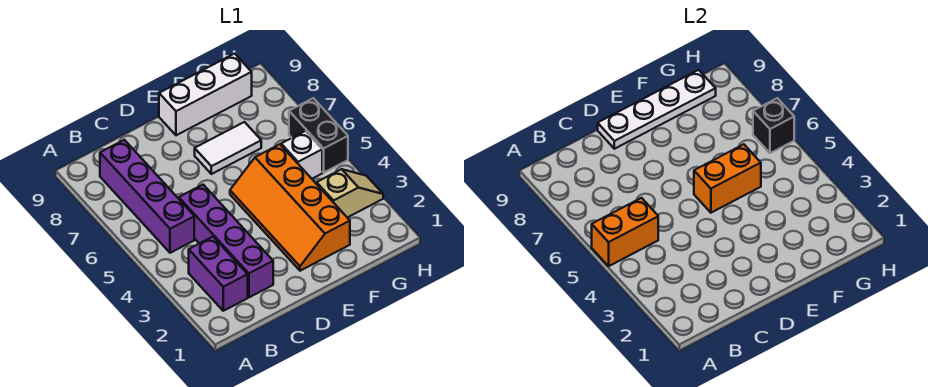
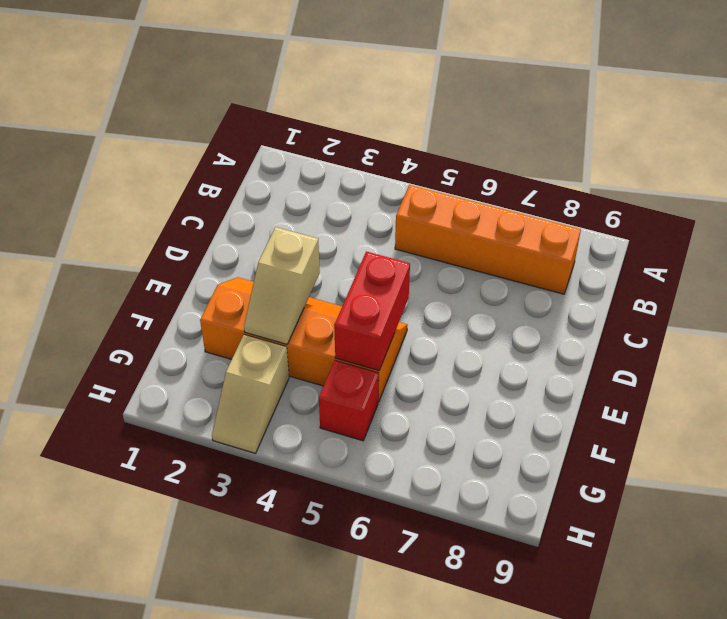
orange brick B5:B8 level 1 -> purple brick B5:B8 level 1
tan slope E3:F3 level 2 top E -> none
red brick E5:F5 level 2 -> orange brick E5:F5 level 2
red brick G5 level 1 -> white brick G5 level 1
none -> purple brick B2:B3 level 1
none -> purple brick C2:C5 level 1
none -> white tile E7:F7 level 1

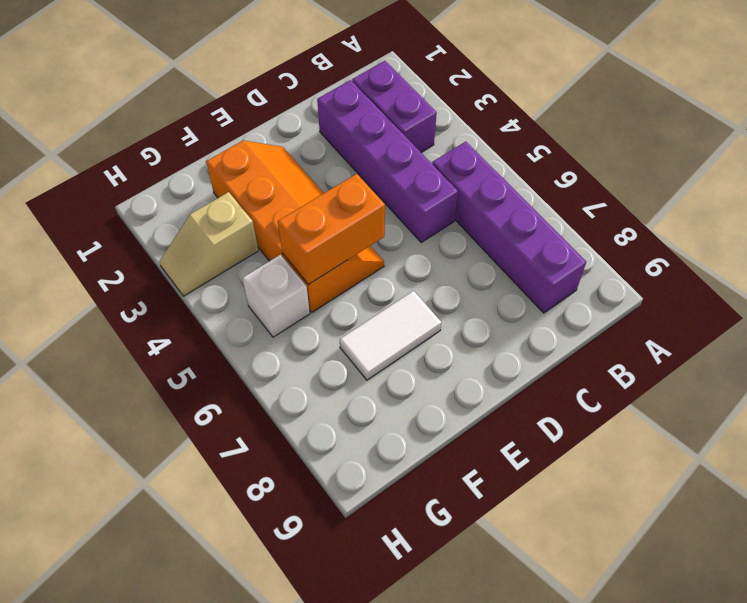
none -> white brick E9:G9 level 1
none -> black brick H5:H6 level 1
none -> orange brick A5:B5 level 2

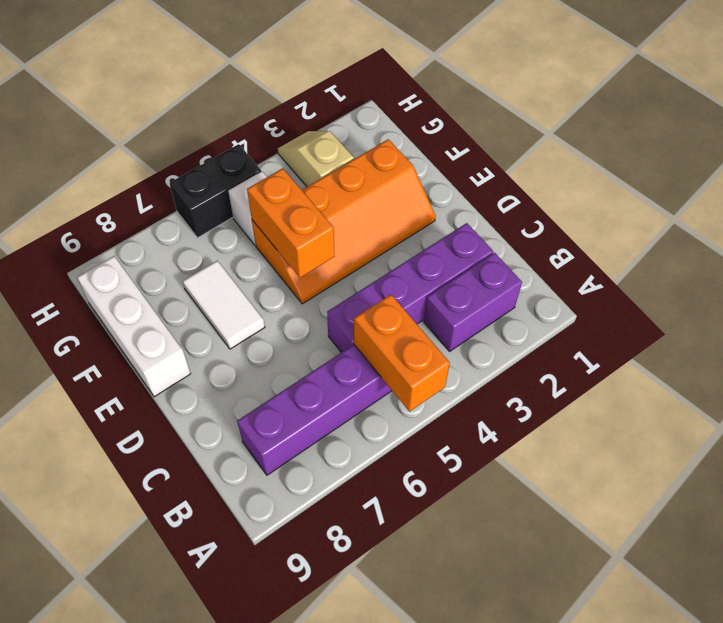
none -> white plate D9:G9 level 2
none -> black brick H6 level 2

